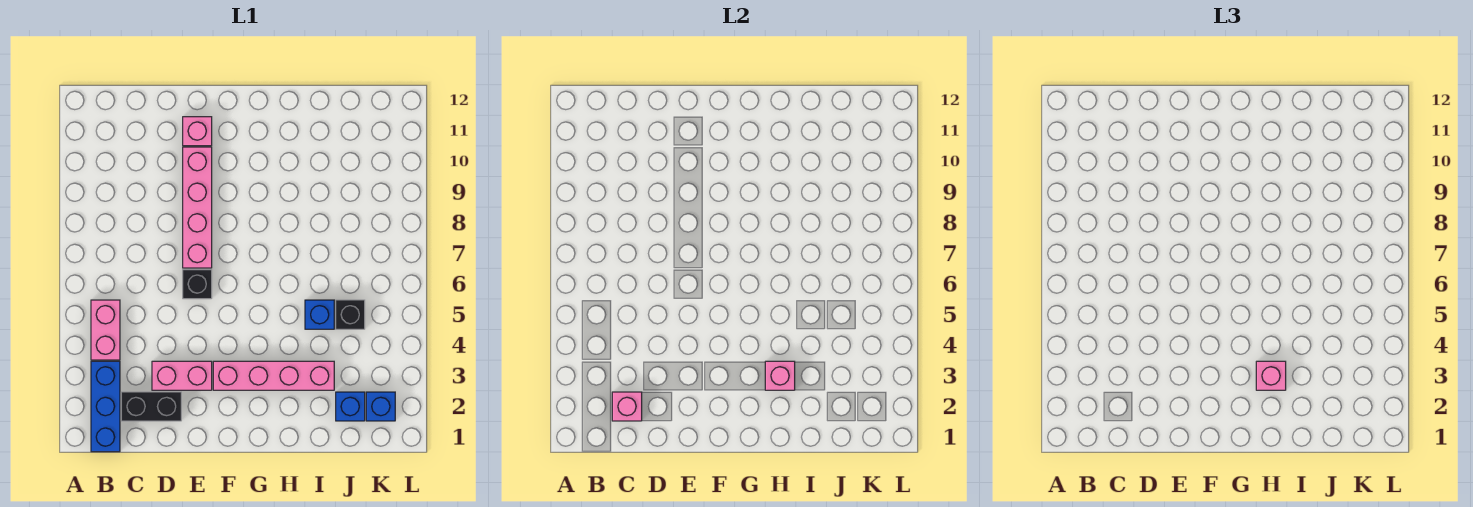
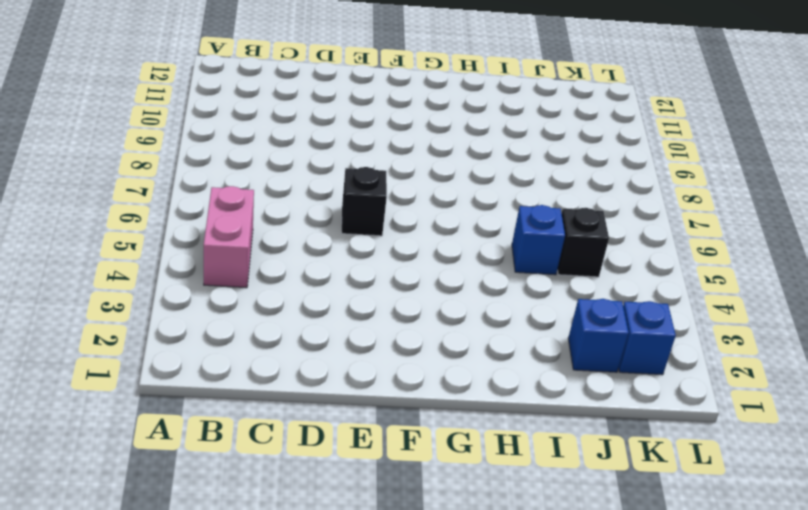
none -> blue brick B1:B3 level 1
none -> black brick C2:D2 level 1
none -> pink brick D3:E3 level 1

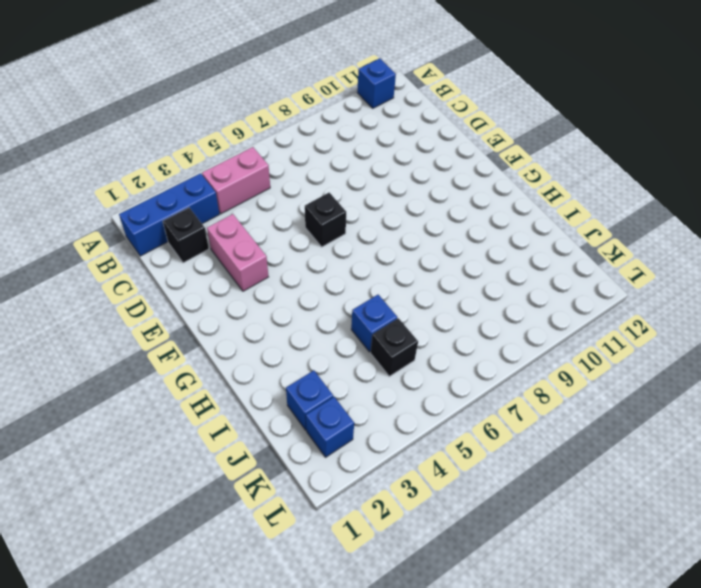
blue brick A11 level 1 -> none
black brick C2 level 1 -> black brick C2:D2 level 1
none -> pink brick E7:E10 level 1
none -> pink brick E11 level 1
none -> pink brick F3:I3 level 1

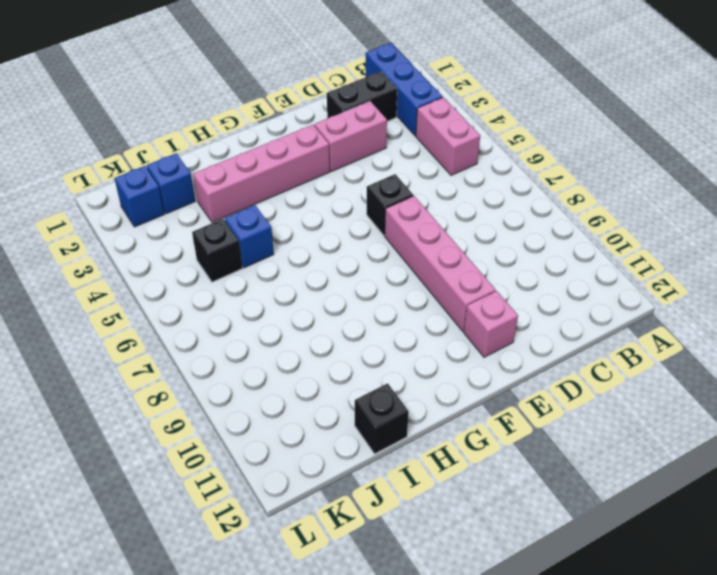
black brick I12 level 1 -> none
none -> pink brick C2 level 2
none -> pink brick H3 level 2
none -> pink brick H3 level 3

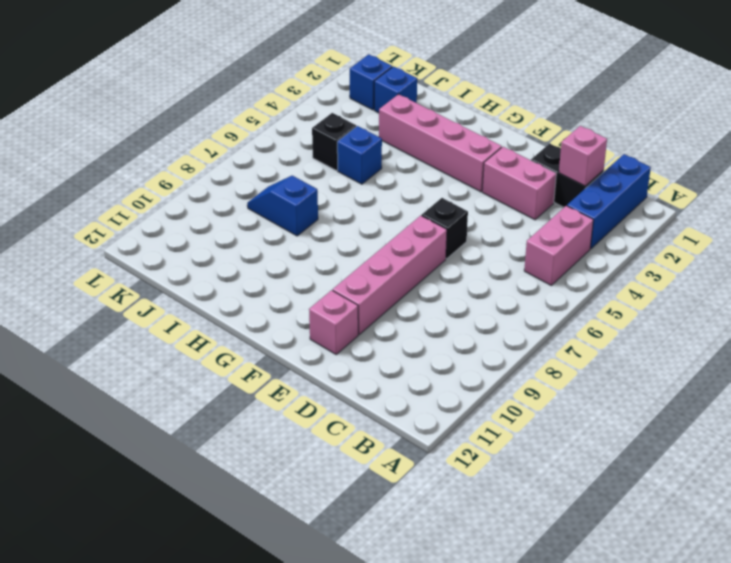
blue slope I8:J8 level 1 top I -> none
none -> pink brick H3 level 2
none -> pink brick H3 level 3

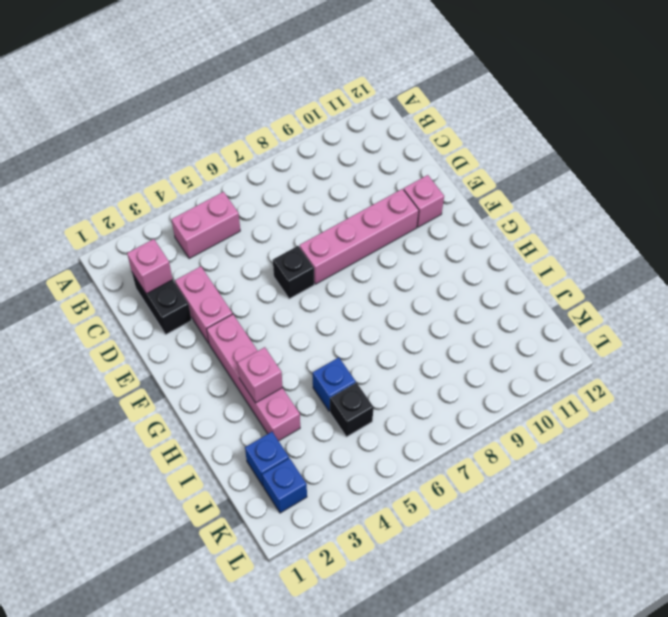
none -> blue brick B1:B3 level 1
none -> pink brick H3 level 3

